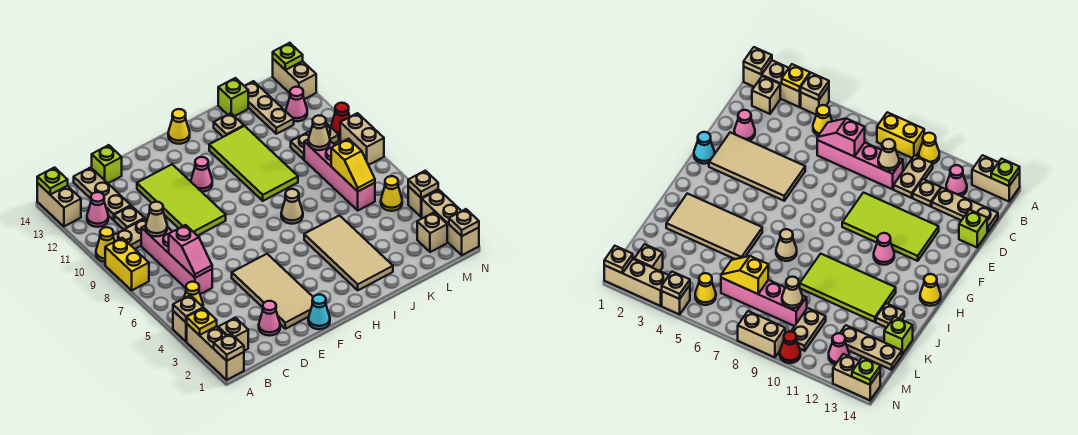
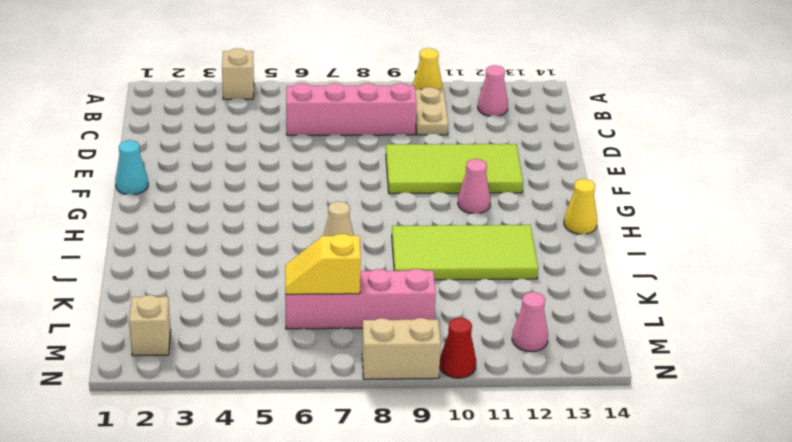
none -> tan brick A1:A3 level 1
none -> yellow brick A8:A9 level 1
none -> tan brick A13:A14 level 1
none -> tan brick B2 level 1

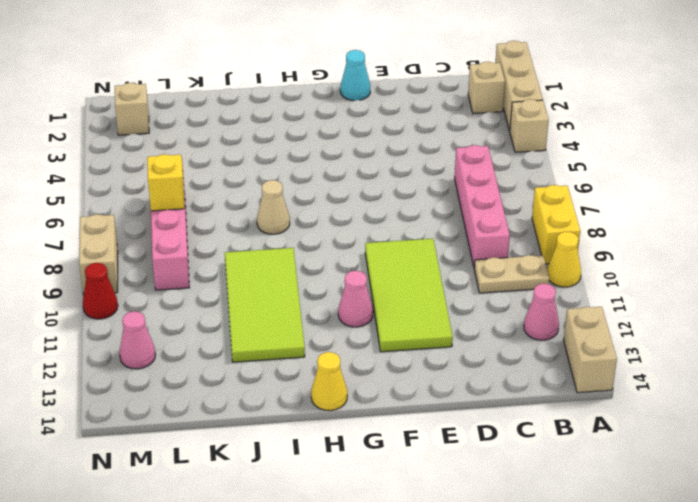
none -> yellow cone B5 level 1
none -> tan plate C11 level 1
none -> tan plate C12:C14 level 1
none -> pink cone D2 level 1

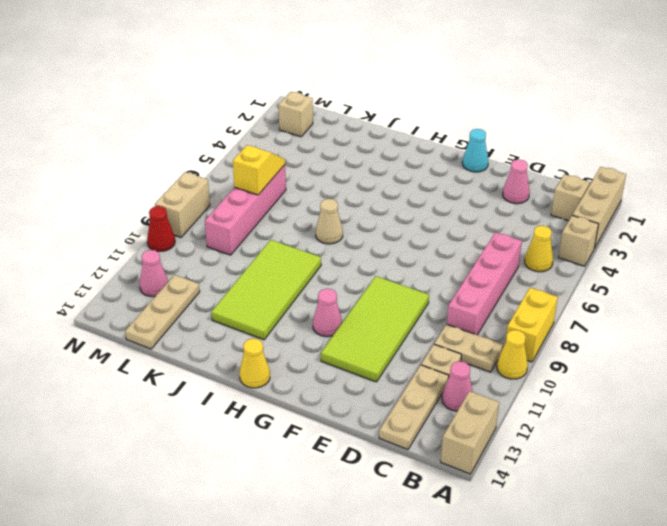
none -> lime brick D14 level 1
none -> tan tile E2:F5 level 1
none -> tan tile I2:J5 level 1
none -> tan plate J13 level 1

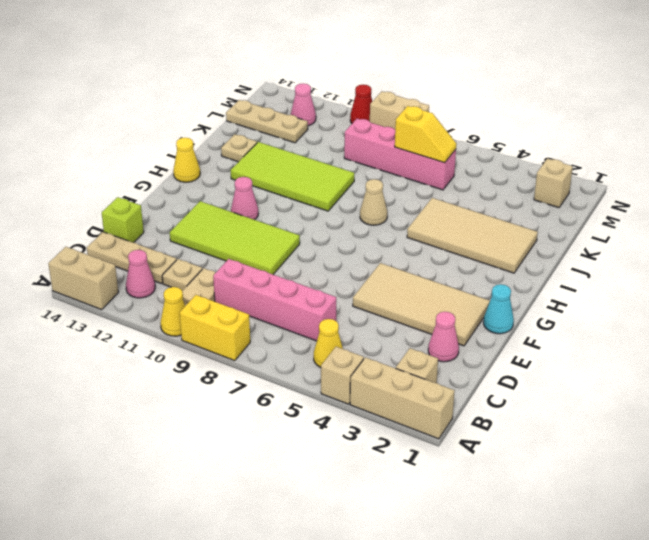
none -> lime brick K14 level 1
none -> tan plate L10:M10 level 1
none -> yellow cone M5 level 1
none -> tan brick N1:N3 level 1

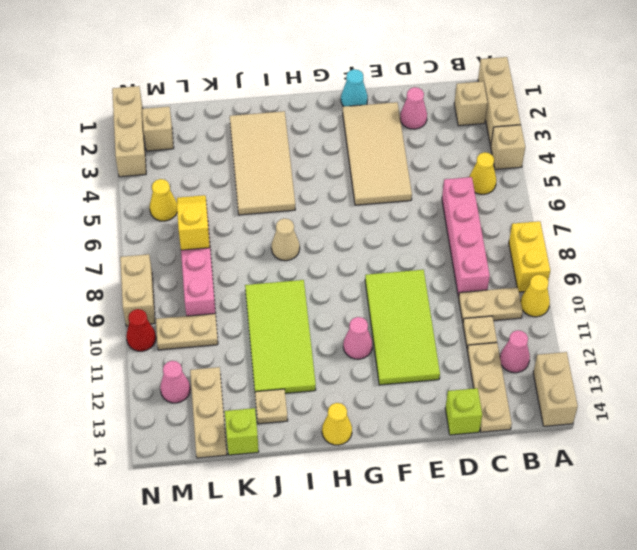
none -> tan brick N4 level 1
none -> tan brick N13:N14 level 1
none -> tan plate A1 level 2
none -> yellow plate A3 level 2

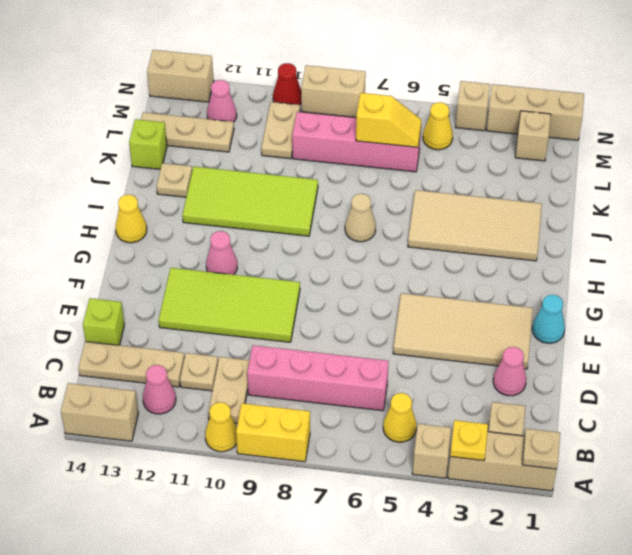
none -> tan plate A4 level 2
none -> lime plate A14 level 2
none -> pink slope C6:C7 level 2 top 7
none -> tan cone C9 level 2

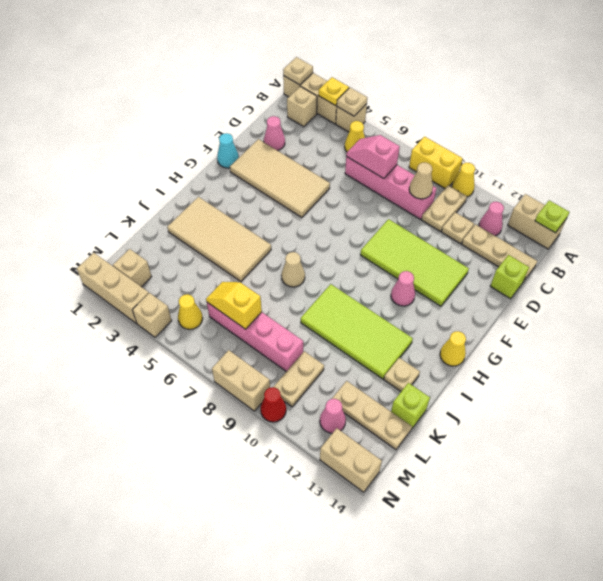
none -> tan cone L9 level 2
none -> tan plate N1 level 2
none -> tan plate N4 level 2
none -> lime plate N14 level 2

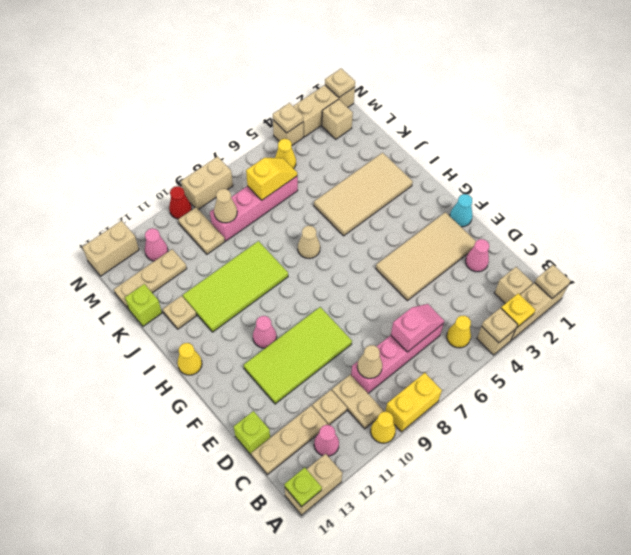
none -> lime plate N14 level 2

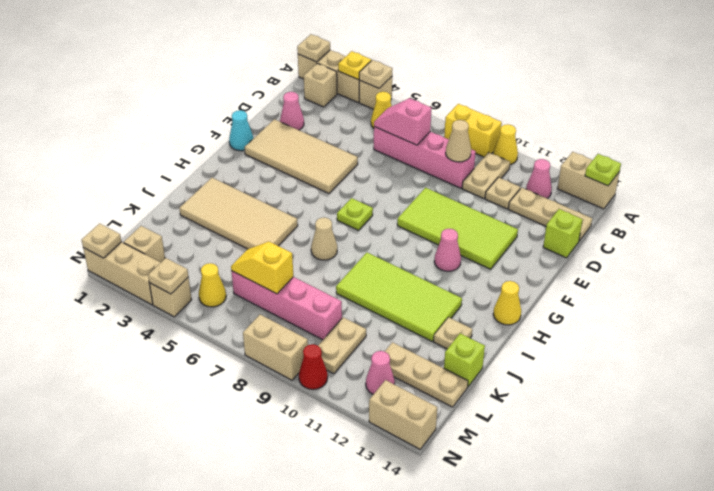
lime plate G7 level 1 -> lime plate N14 level 2
none -> tan cone L9 level 2

